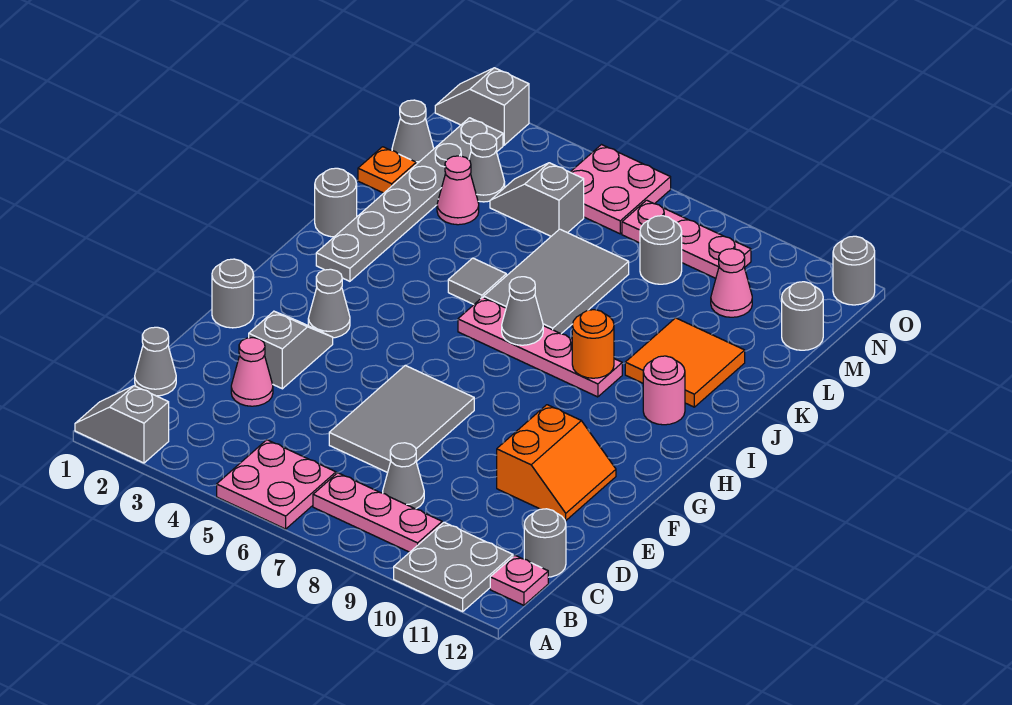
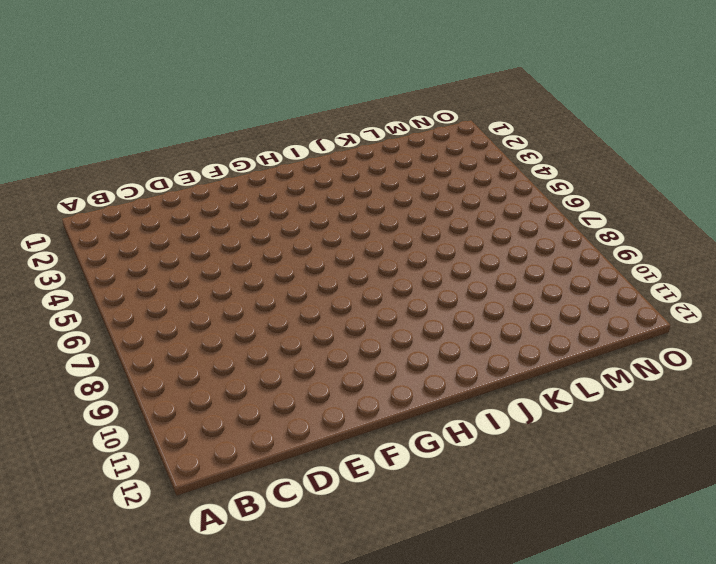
none -> grey slope A1:A2 level 1 top 2
none -> pink plate A5:B6 level 1
none -> grey plate A10:B11 level 1
none -> pink plate B7:B9 level 1

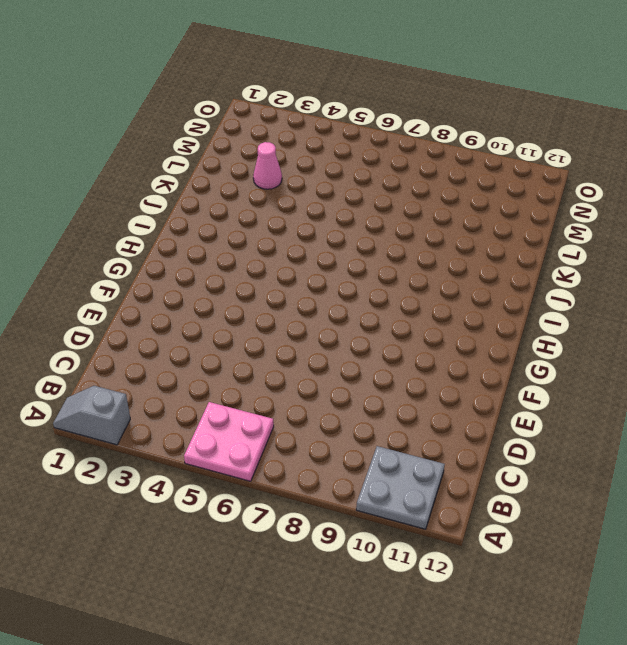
none -> pink plate B7:B9 level 1
none -> pink plate B12 level 1
none -> grey cone C1 level 1
none -> grey cone C8 level 1

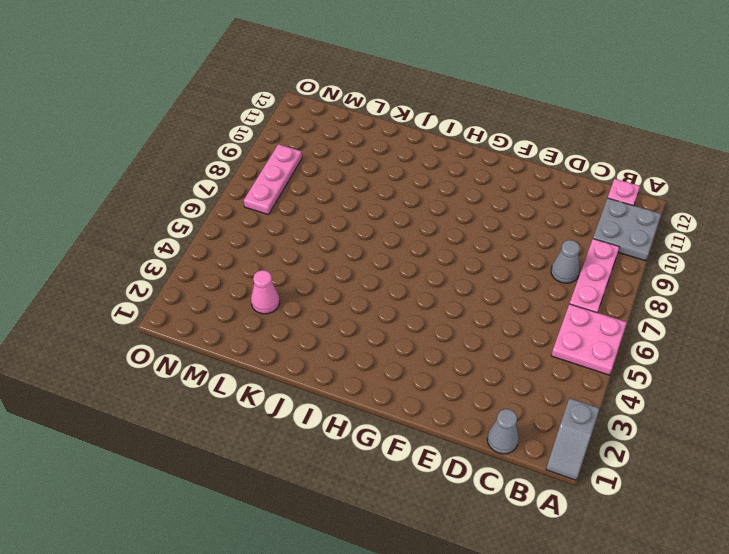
none -> grey round brick C12 level 1
none -> pink cone D3 level 1
none -> grey tile D6:F7 level 1
none -> grey slope E3:F3 level 1 top E

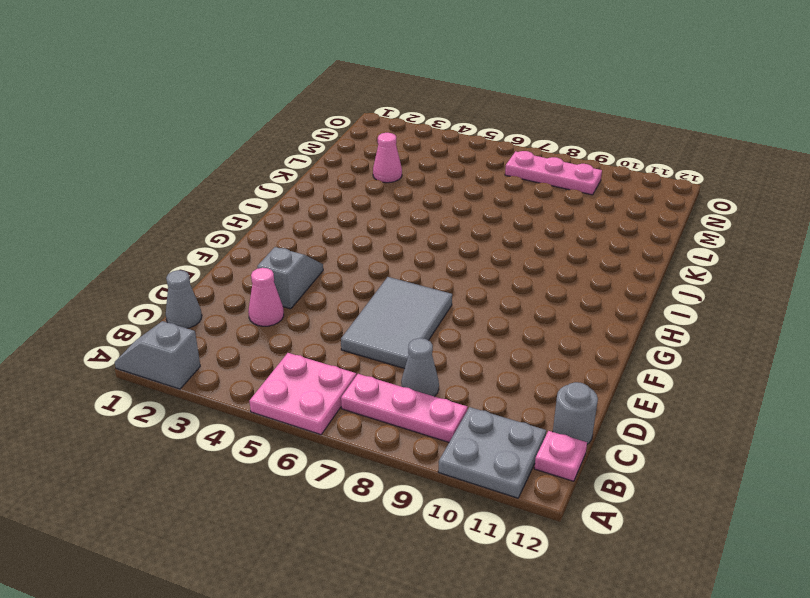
none -> orange slope E10:F11 level 1 top 10
none -> grey round brick F1 level 1
none -> grey cone G3 level 1
none -> grey plate I2:N2 level 1

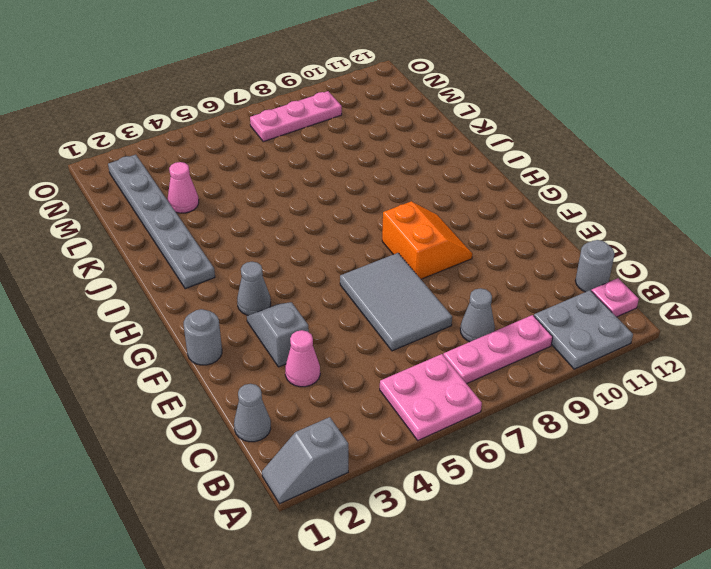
orange slope F8:G9 level 1 top 8 -> orange slope E10:F11 level 1 top 10
none -> pink plate I6:I9 level 1
none -> pink round brick I11 level 1
none -> grey round brick J1 level 1
none -> grey tile J5 level 1

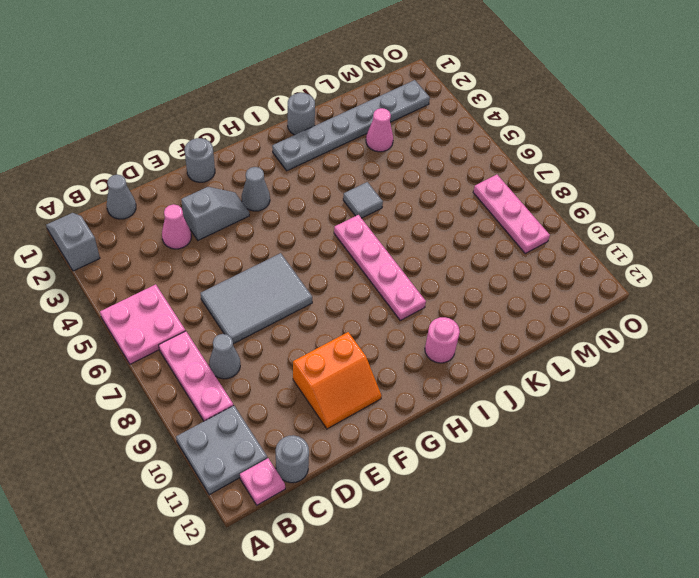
none -> grey tile J6:L7 level 1
none -> orange tile J10:K11 level 1
none -> orange plate L1 level 1
none -> grey cone M1 level 1

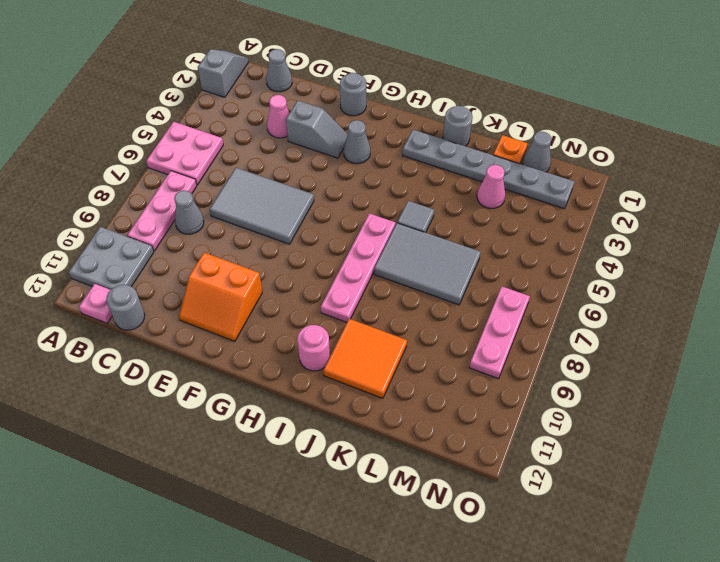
none -> grey cone M3 level 1
none -> grey slope M4:M5 level 1 top 5
none -> grey round brick M8 level 1
none -> pink cone M10 level 1

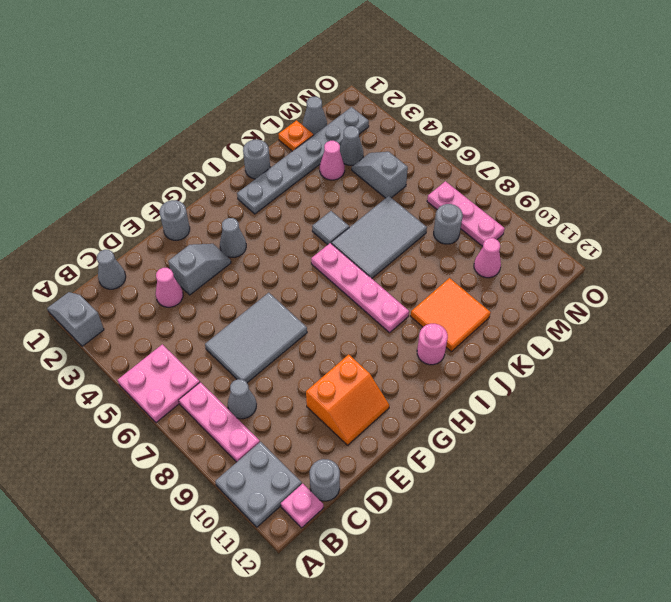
none -> grey round brick M12 level 1
none -> pink plate N5:O6 level 1
none -> grey slope O1:O2 level 1 top 2
none -> grey round brick O12 level 1

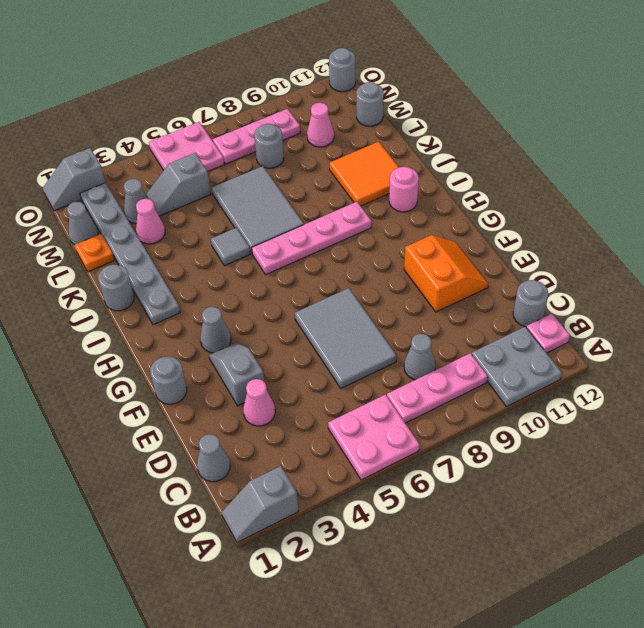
none -> grey cone I7 level 2
none -> orange round brick I9 level 2

